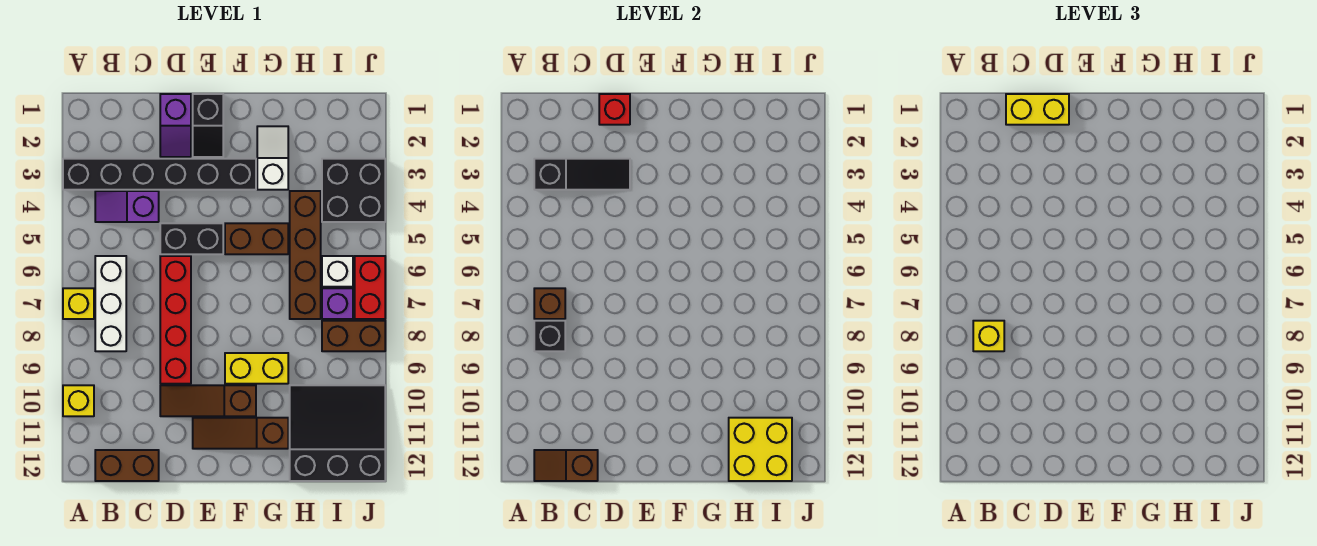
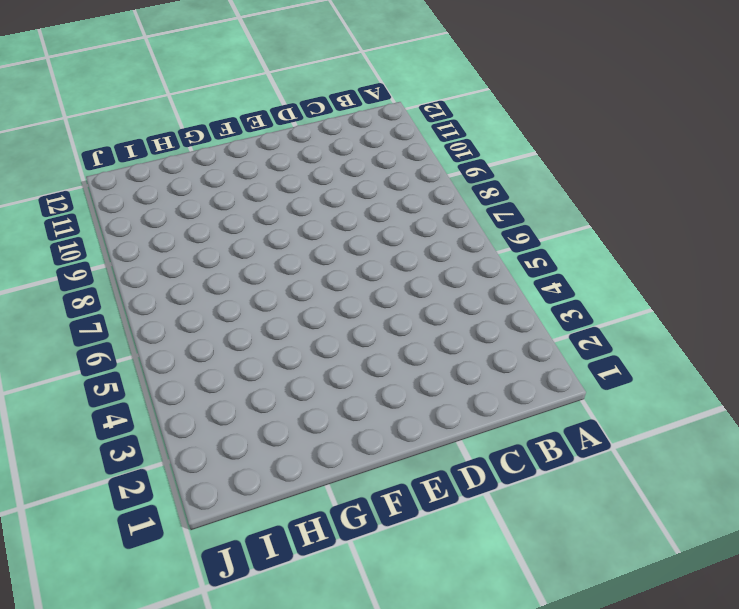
none -> black brick A3:F3 level 1
none -> yellow brick A7 level 1
none -> yellow brick A10 level 1
none -> purple slope B4:C4 level 1 top C

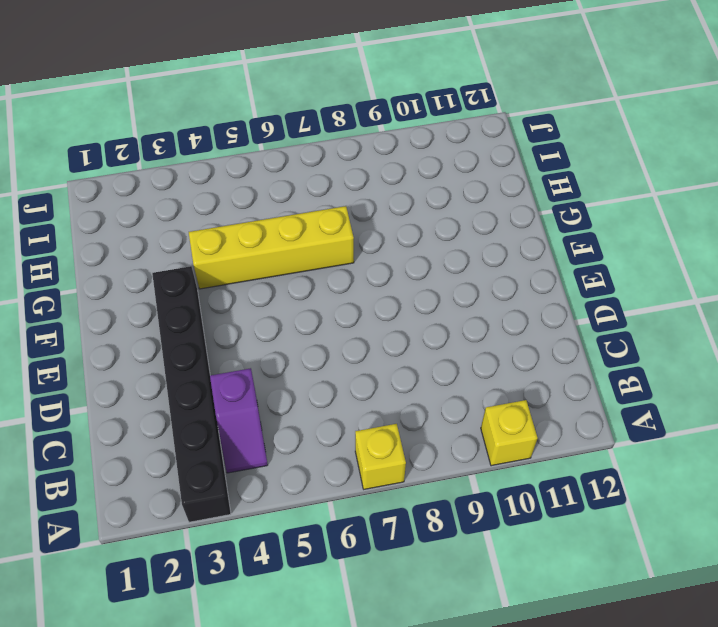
yellow brick G4:G7 level 1 -> brown brick F5:G5 level 1
none -> white brick B6:B8 level 1
none -> brown brick B12:C12 level 1
none -> purple slope D1:D2 level 1 top 1
none -> black brick D5:E5 level 1

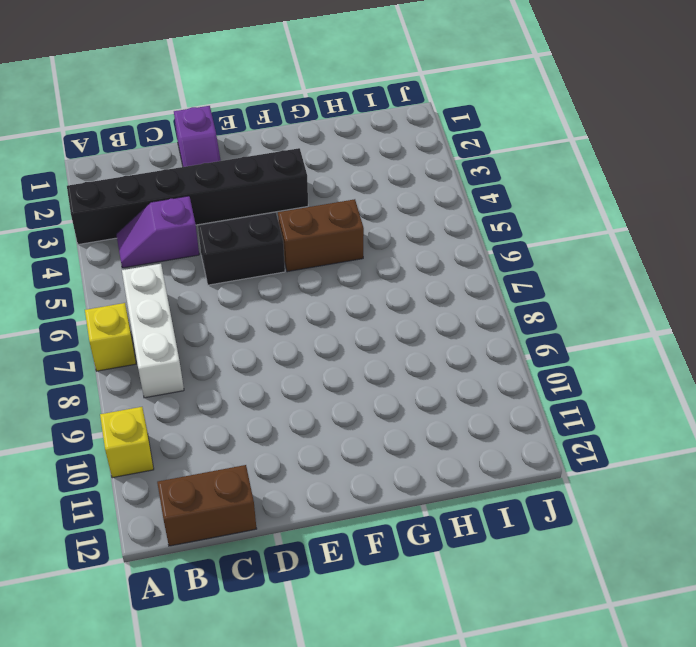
none -> red brick D6:D9 level 1
none -> brown slope D10:F10 level 1 top F
none -> black slope E1:E2 level 1 top 1
none -> brown slope E11:G11 level 1 top G

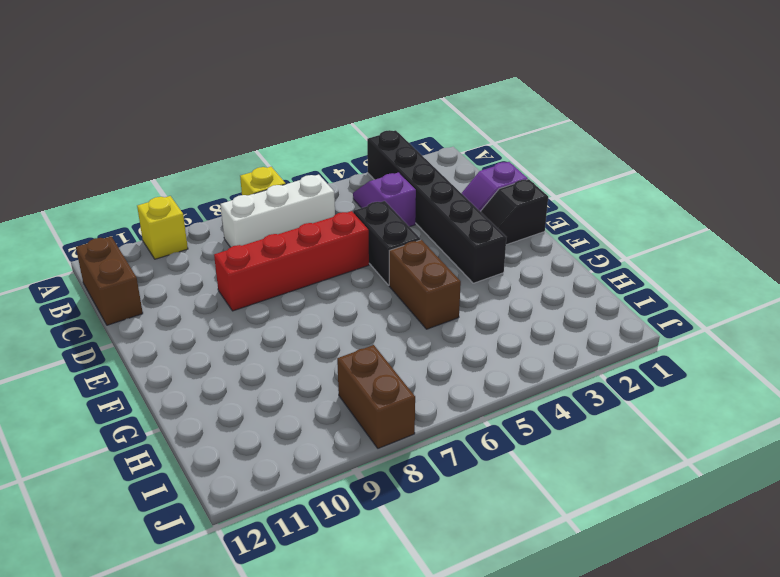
none -> brown slope D10:F10 level 1 top F
none -> brown slope E11:G11 level 1 top G
none -> yellow brick F9:G9 level 1
none -> white slope G2:G3 level 1 top 3

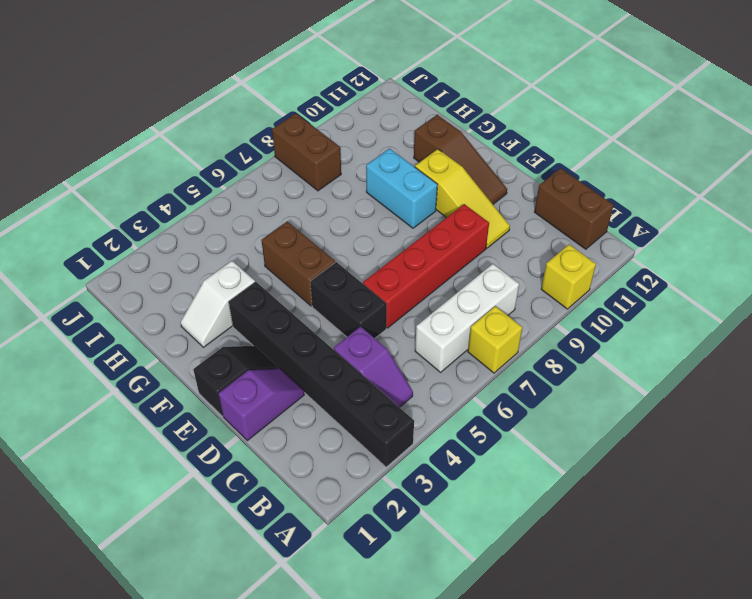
yellow slope D10:F10 level 1 top F -> brown slope D10:F10 level 1 top F
cyan brick F9:G9 level 1 -> yellow brick F9:G9 level 1
none -> brown brick H4:H7 level 1
none -> black slope H10:J12 level 1 top 12
none -> black brick I3:J4 level 1
none -> white brick I6 level 1

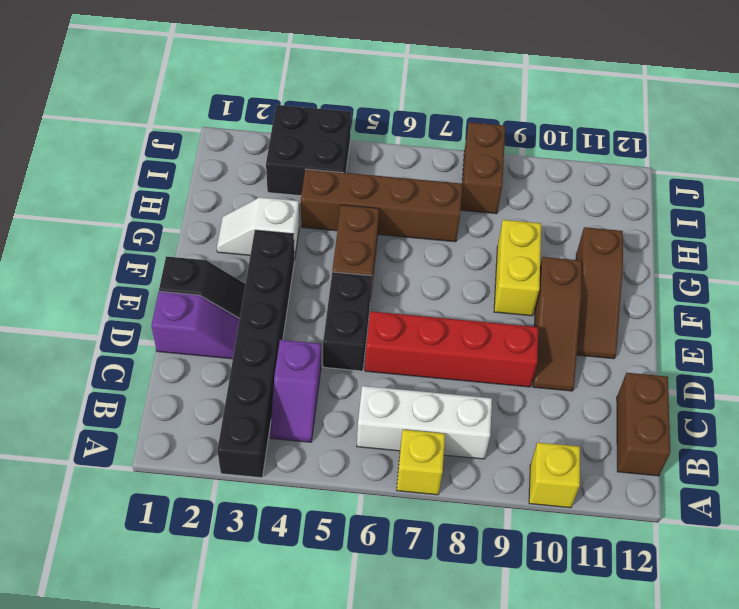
none -> black slope H10:J12 level 1 top 12
none -> white brick I6 level 1
none -> purple brick I7 level 1
none -> red brick J6:J7 level 1

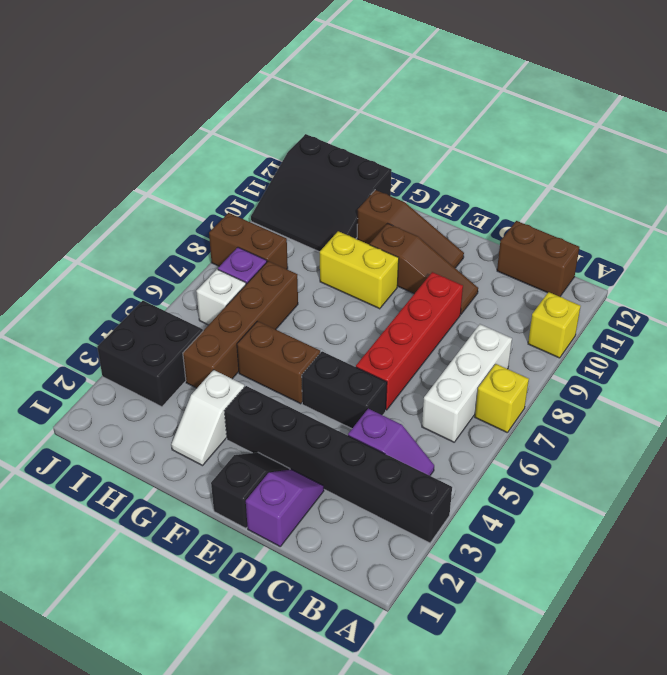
none -> red brick J6:J7 level 1
none -> black slope B3:D3 level 2 top B
none -> brown brick B7 level 2
none -> black brick B8 level 2

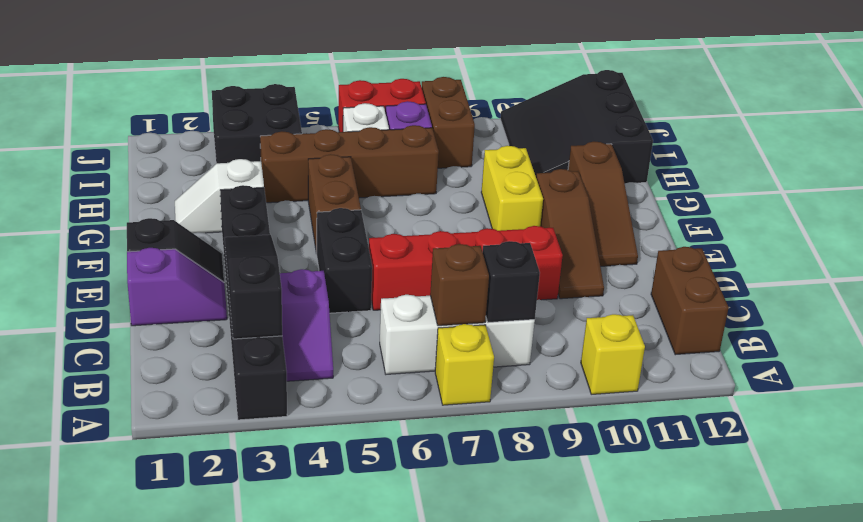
none -> brown slope B12:C12 level 2 top C
none -> red brick D1 level 2
none -> yellow brick H11:I12 level 2
none -> yellow brick B8 level 3

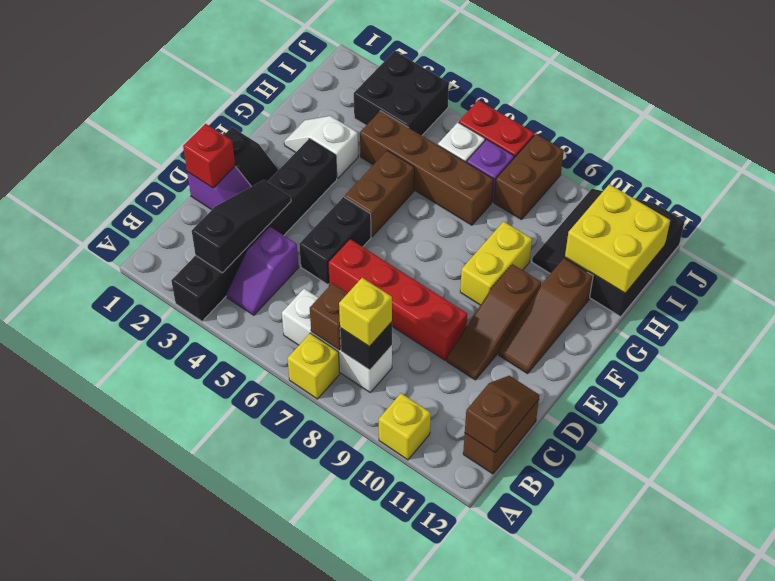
brown slope B12:C12 level 2 top B -> brown slope B12:C12 level 2 top C
none -> yellow brick C1:D1 level 3

